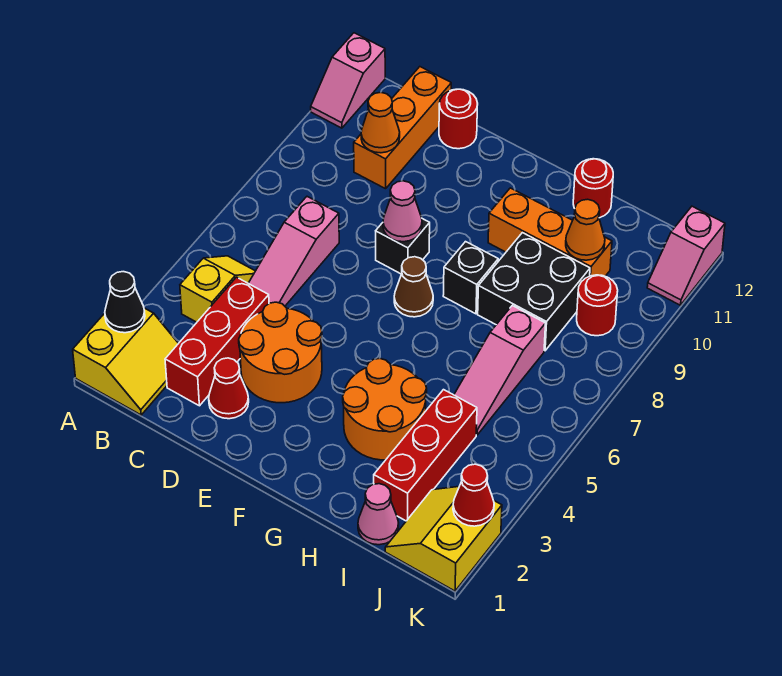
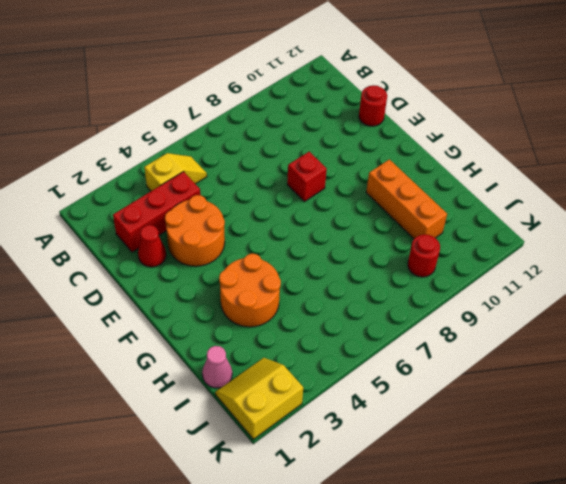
red brick E8 level 1 -> black brick E8 level 1
none -> yellow slope A1:B2 level 1 top A
none -> pink slope A11:A12 level 1 top 12
none -> pink slope C5:C7 level 1 top 7

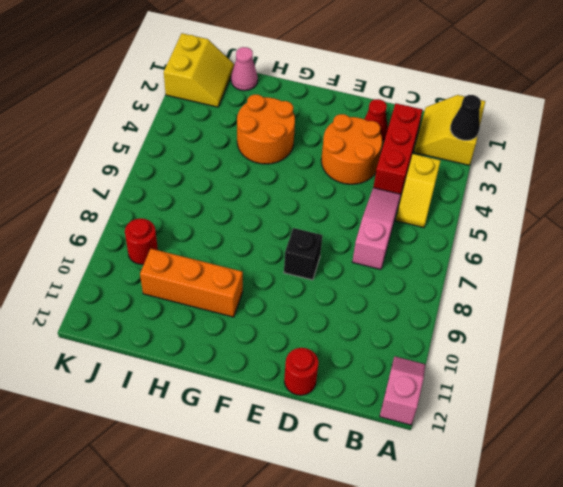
none -> orange brick C10:C12 level 1
none -> brown cone F7 level 1
none -> black brick G8 level 1

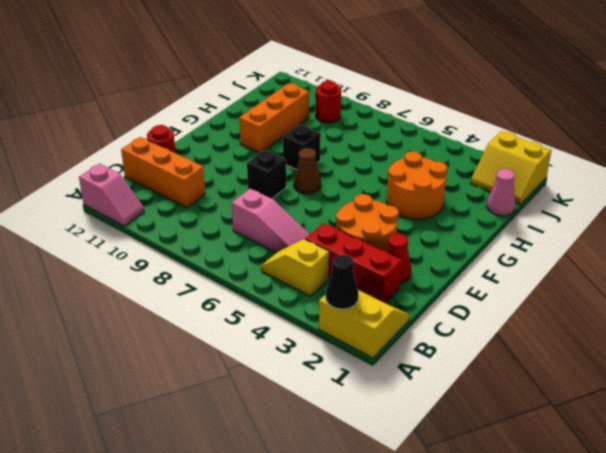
none -> black brick H8:I9 level 1
none -> red round brick H12 level 1
none -> red brick I2:I4 level 1

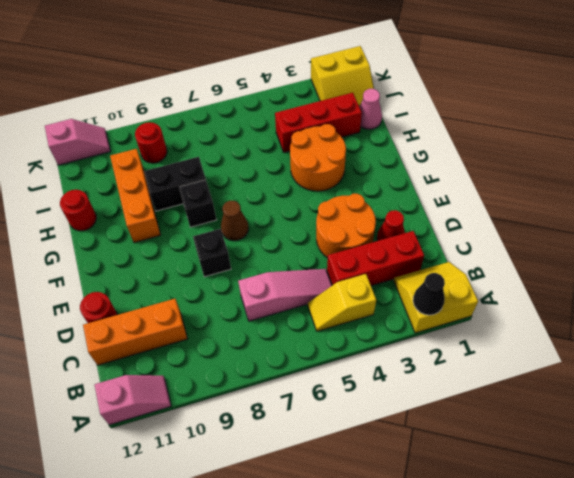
black brick H8:H9 level 1 -> black brick H8:I9 level 1
none -> pink slope I5:I7 level 1 top 7
none -> orange cone C10 level 2
none -> pink cone E8 level 2

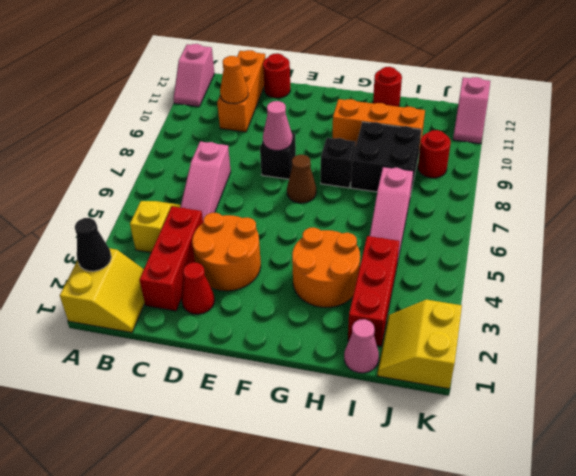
none -> orange cone I10 level 2
none -> red cone K2 level 2

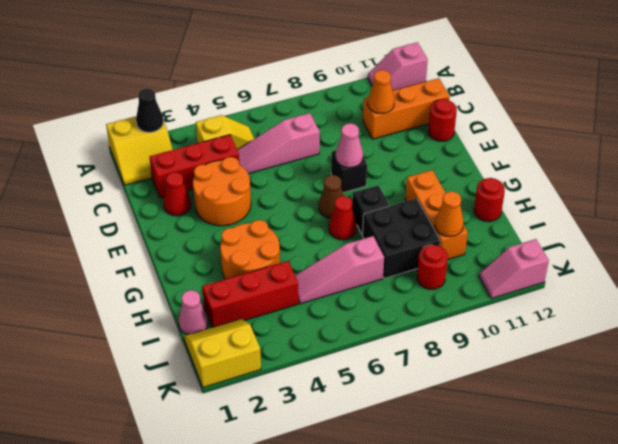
red cone G7 level 1 -> red cone K2 level 2

